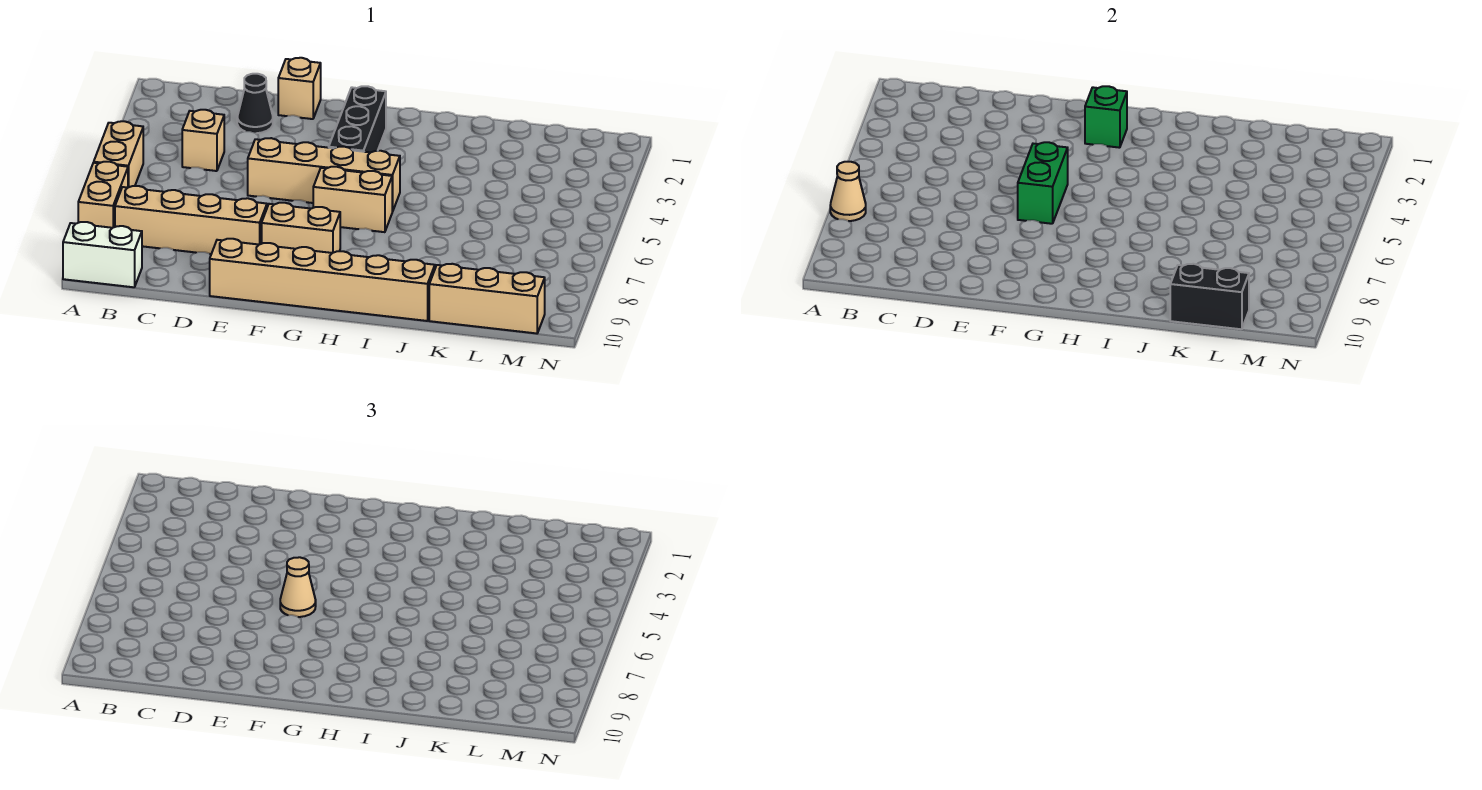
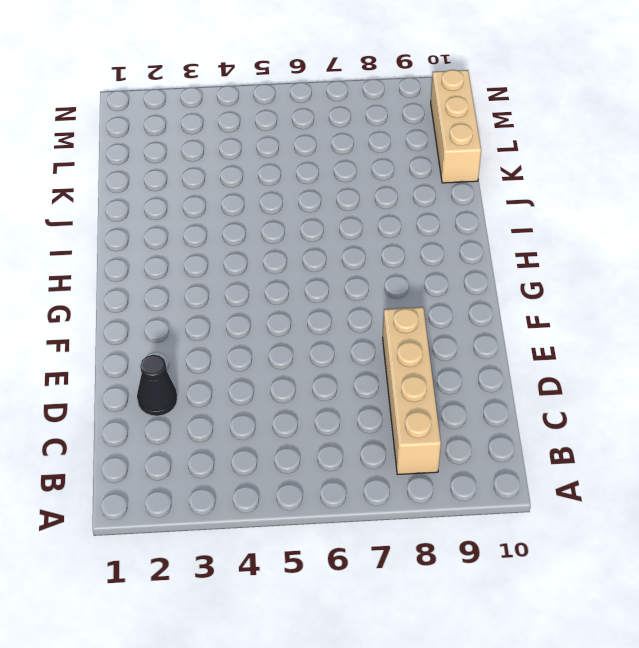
none -> tan brick A5:A6 level 1
none -> tan brick A7:A8 level 1
none -> white brick A10:B10 level 1

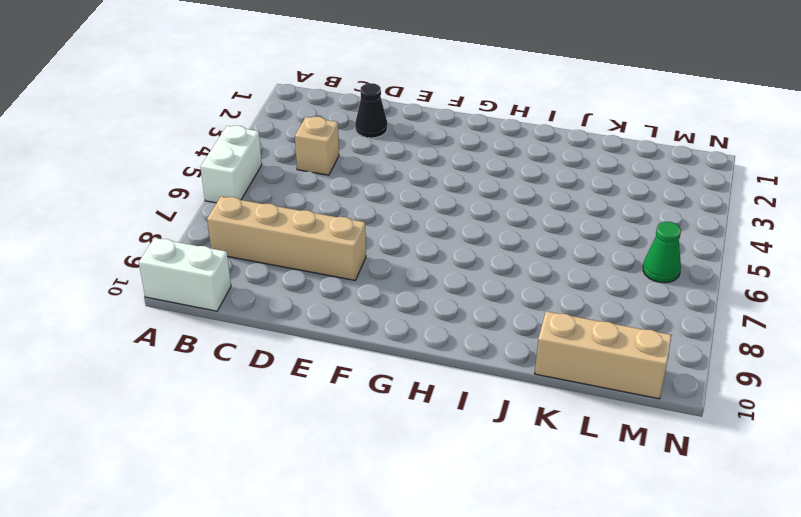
white brick A5:A6 level 1 -> tan brick A5:A6 level 1
green cone M6 level 1 -> none
none -> tan brick A7:A8 level 1
none -> tan brick E1 level 1
none -> tan brick E5:H5 level 1

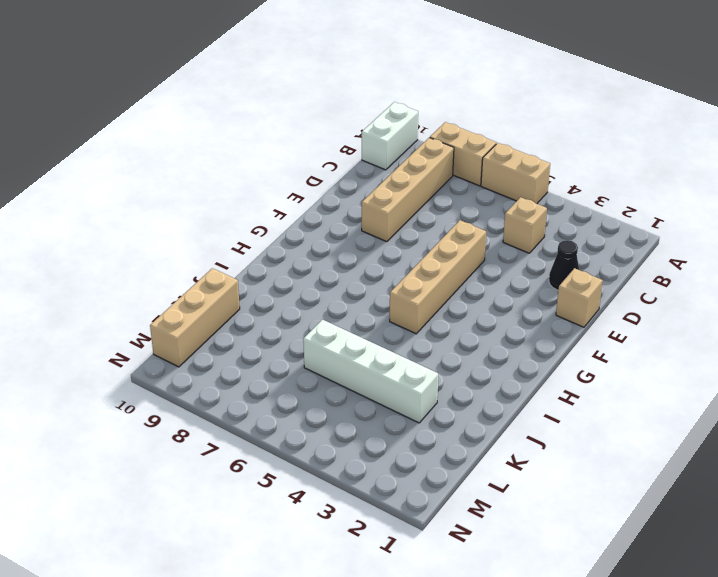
white brick K3:K6 level 1 -> none
none -> tan brick E10:J10 level 1
none -> tan brick F8:G8 level 1
none -> black brick G2:G4 level 1

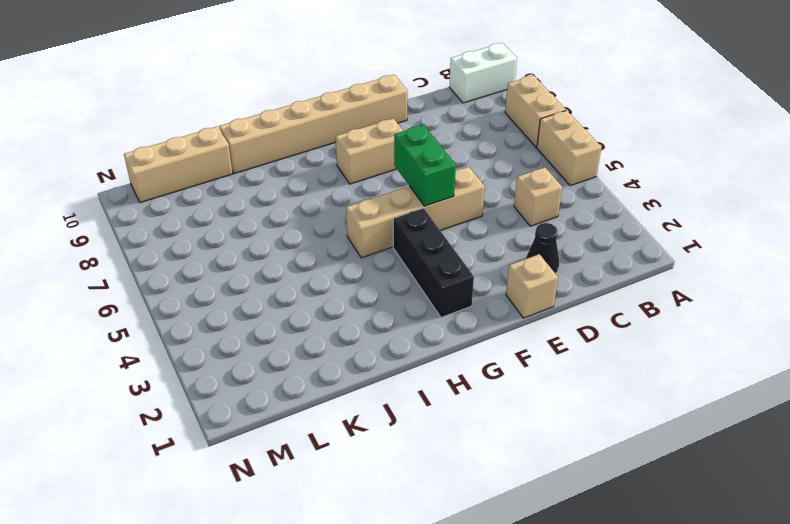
none -> tan brick B8:E8 level 1
none -> tan brick G6:H6 level 1
none -> tan cone A7 level 2

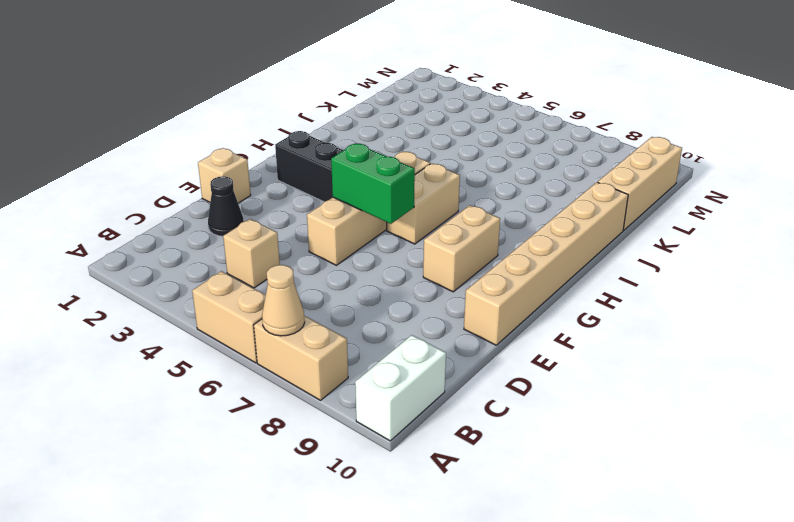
none -> tan brick B8:E8 level 1
none -> green brick G2 level 2
none -> black brick K10:L10 level 2

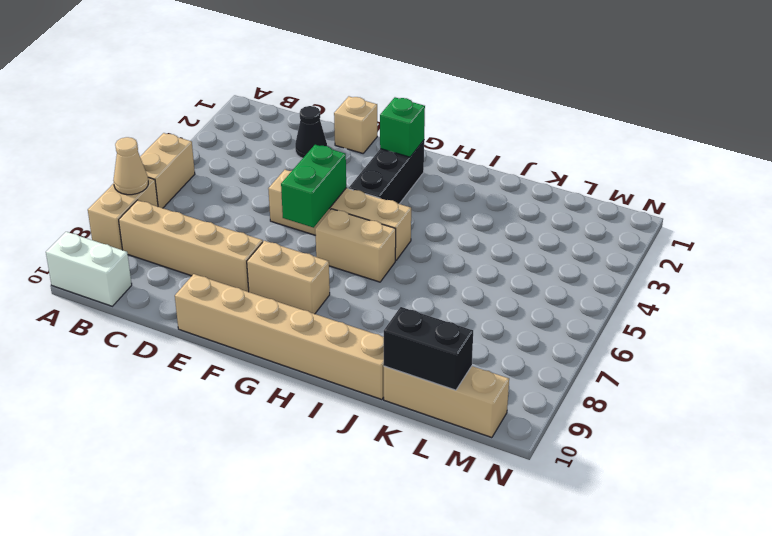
none -> tan brick C4 level 1
none -> tan cone F6 level 3

